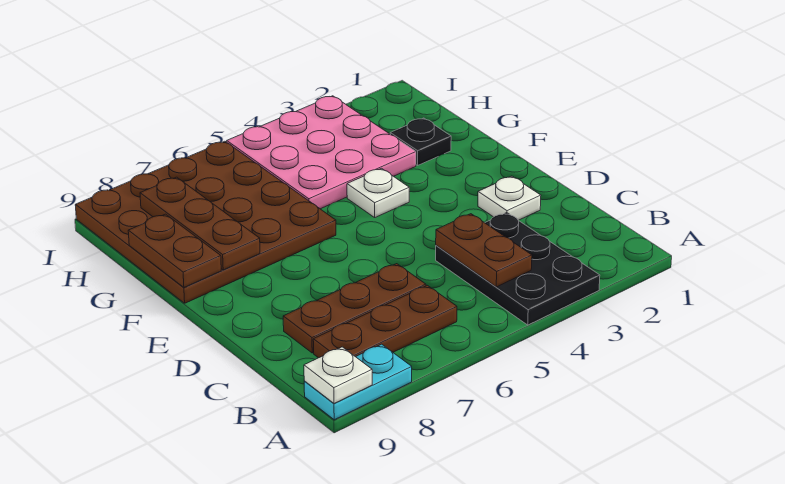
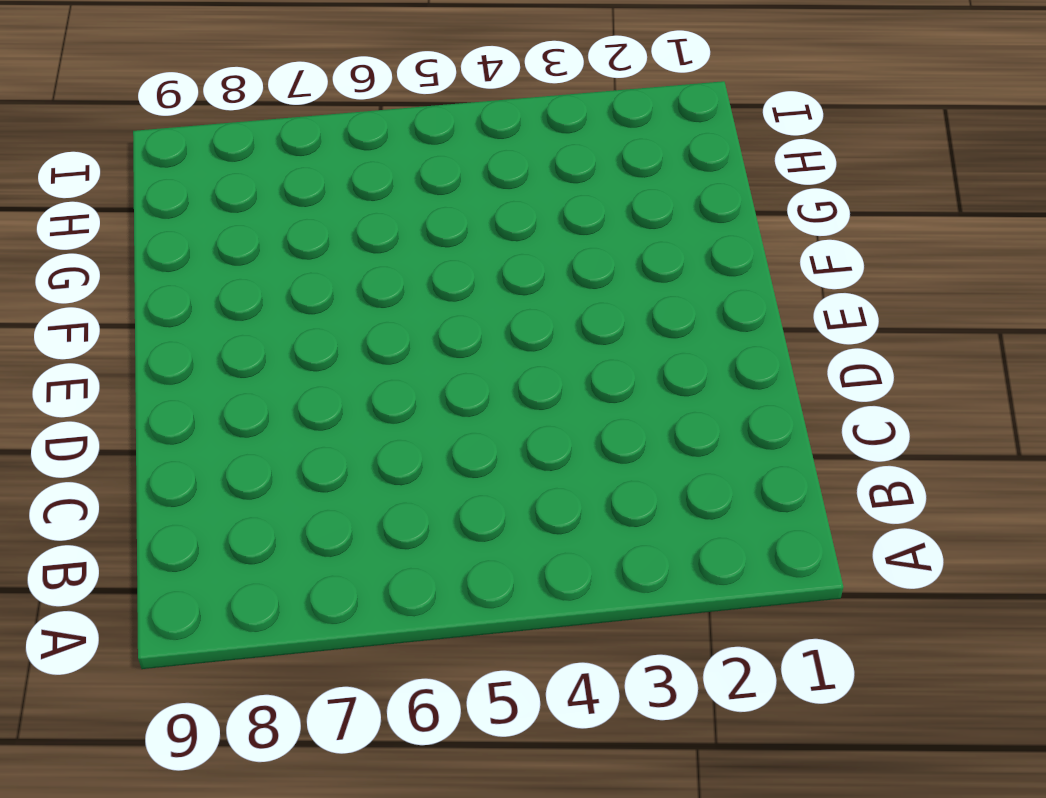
none -> black plate A3:C4 level 1
none -> cyan plate A8:A9 level 1
none -> brown plate B6:B8 level 1

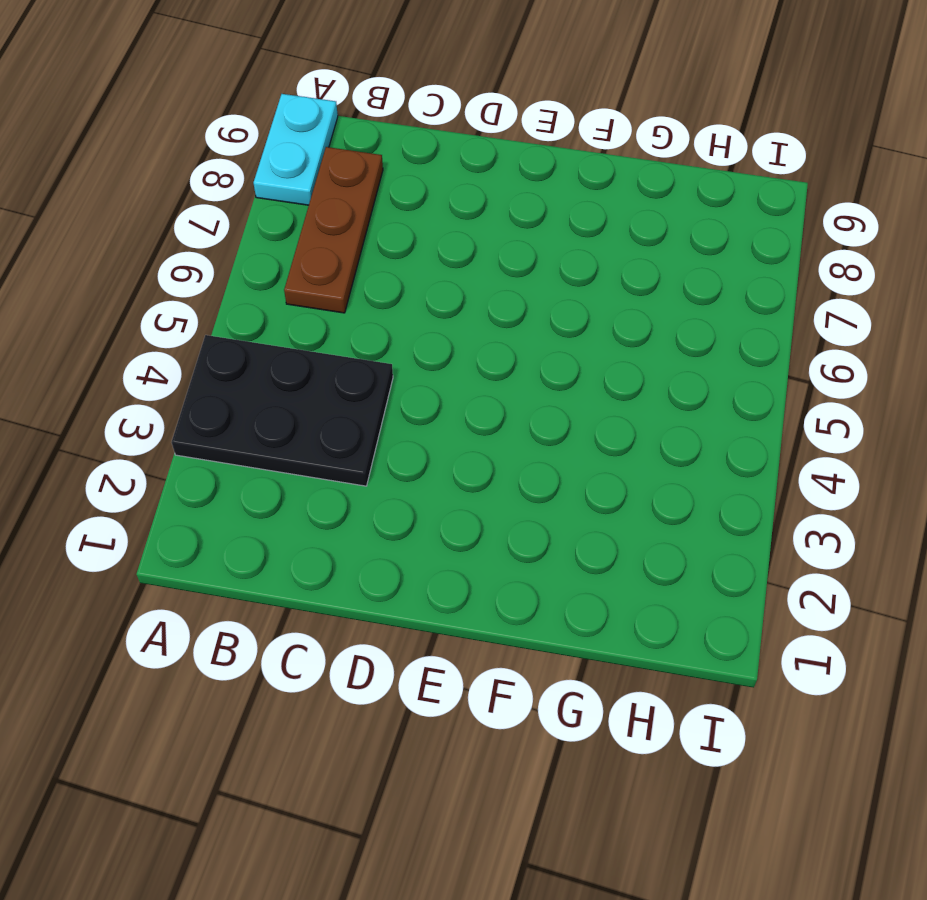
none -> brown plate C6:C8 level 1
none -> white plate D2 level 1
none -> white plate F4 level 1

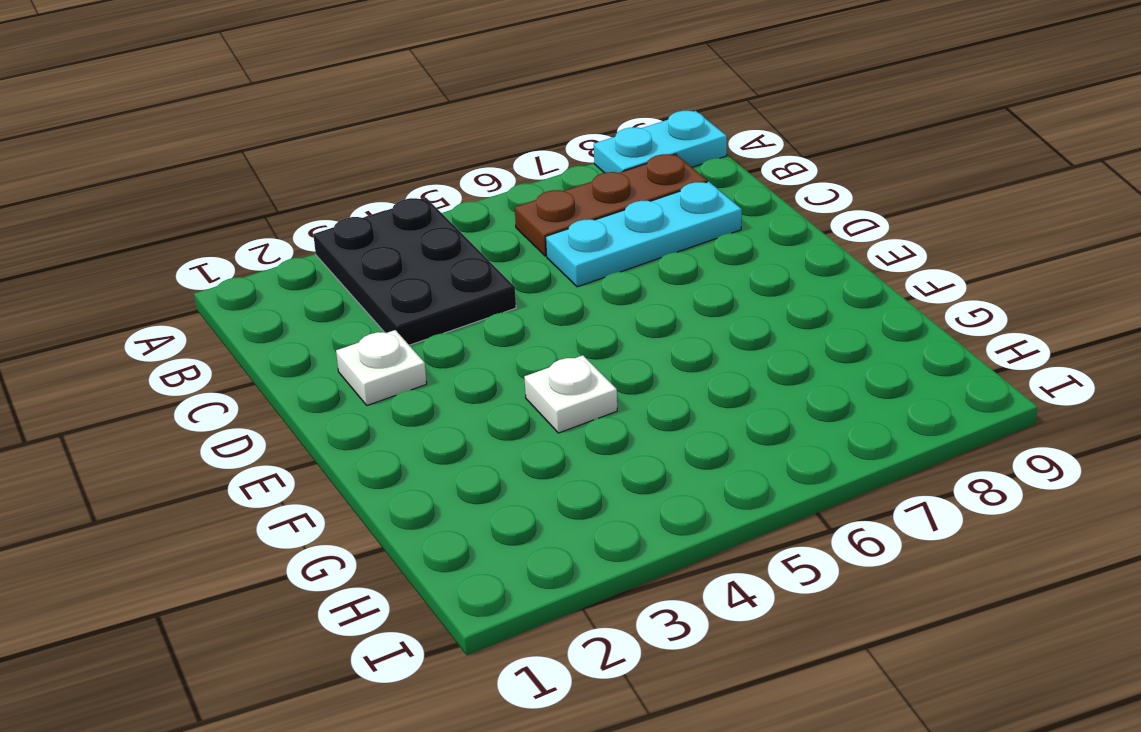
cyan plate C6:C8 level 1 -> brown plate C6:C8 level 1
none -> brown plate F6:I9 level 1
none -> black plate G2 level 1
none -> pink plate G3:I5 level 1

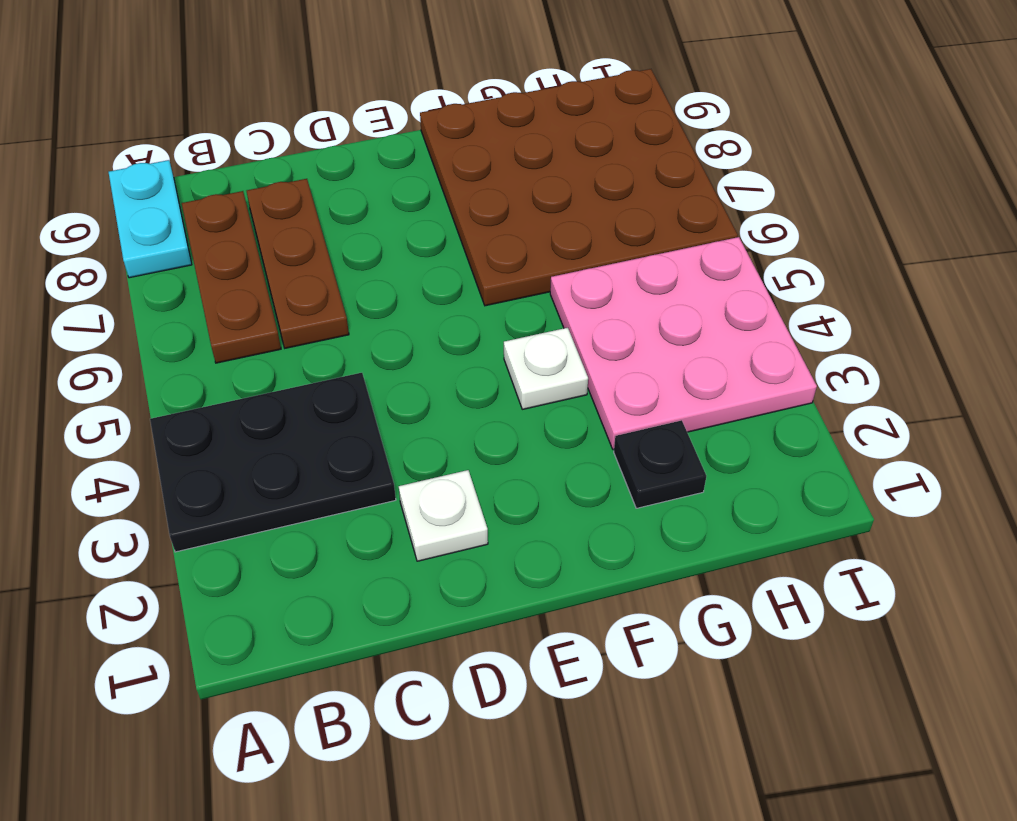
none -> white plate A9 level 2
none -> brown plate B4:C4 level 2
none -> brown plate F8:H8 level 2

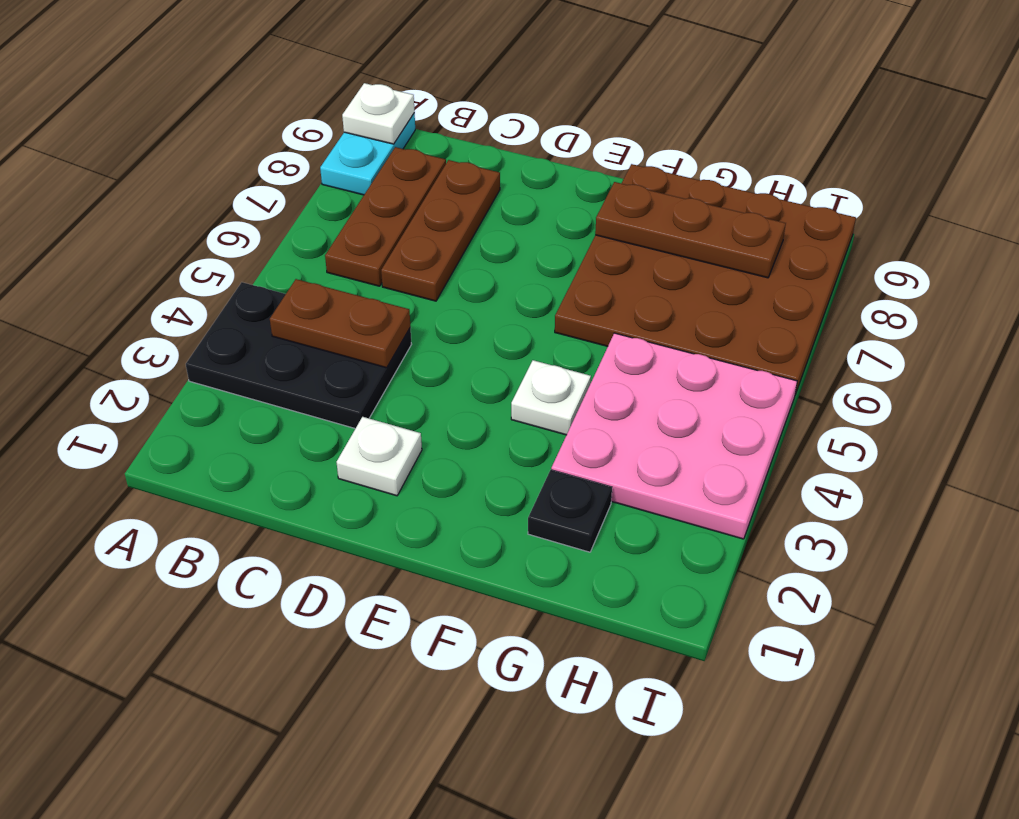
none -> brown plate F9:G9 level 2

